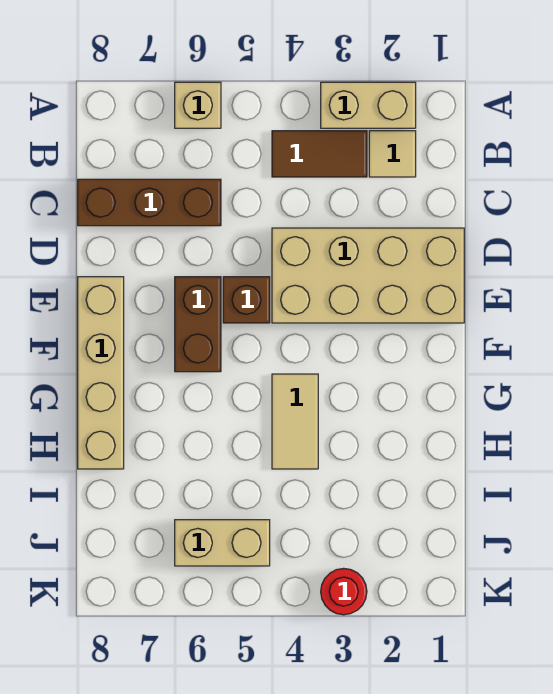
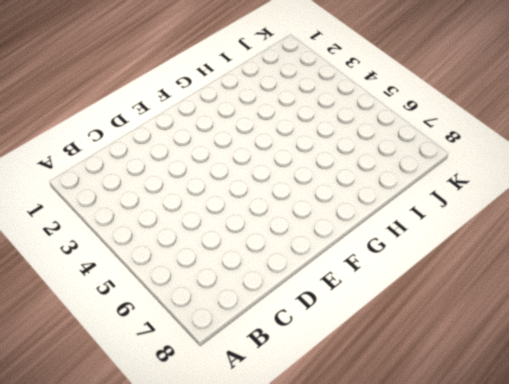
none -> tan brick A2:A3 level 1
none -> tan brick A6 level 1
none -> tan tile B2 level 1

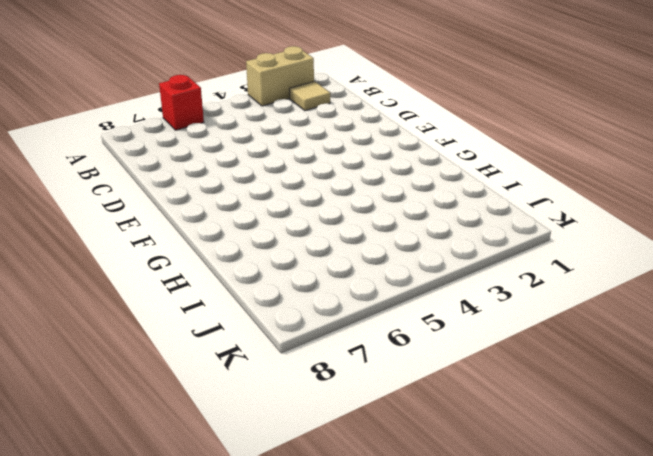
red brick A6 level 1 -> tan brick A6 level 1
none -> brown tile B3:B4 level 1
none -> brown brick C6:C8 level 1
none -> tan brick D1:E4 level 1

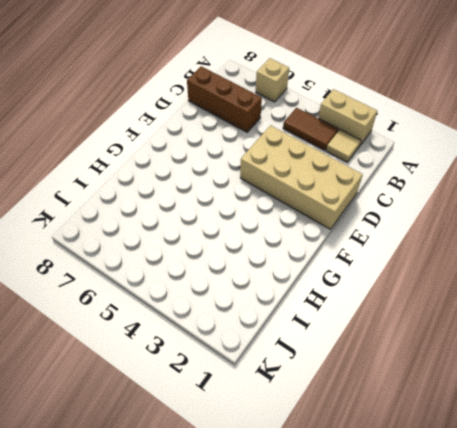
none -> brown brick E5 level 1
none -> brown brick E6:F6 level 1
none -> tan brick E8:H8 level 1

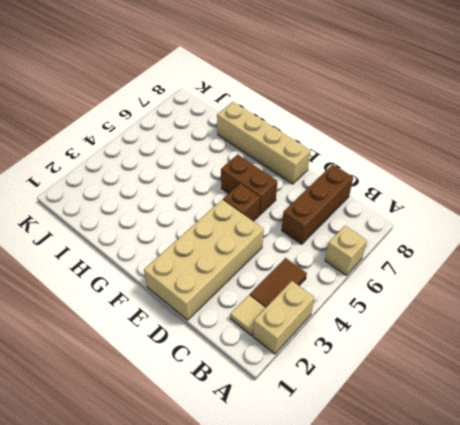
none -> tan tile G4:H4 level 1
none -> tan brick J5:J6 level 1
none -> red round brick K3 level 1

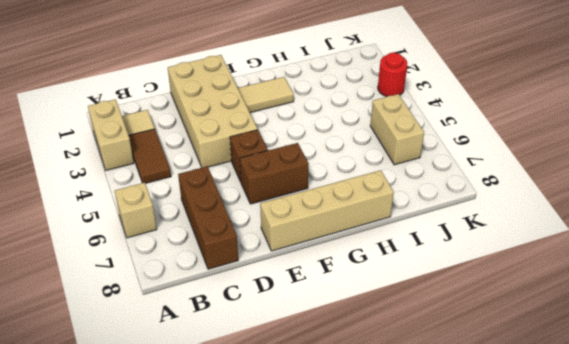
tan tile F2:G2 level 1 -> tan tile G4:H4 level 1

